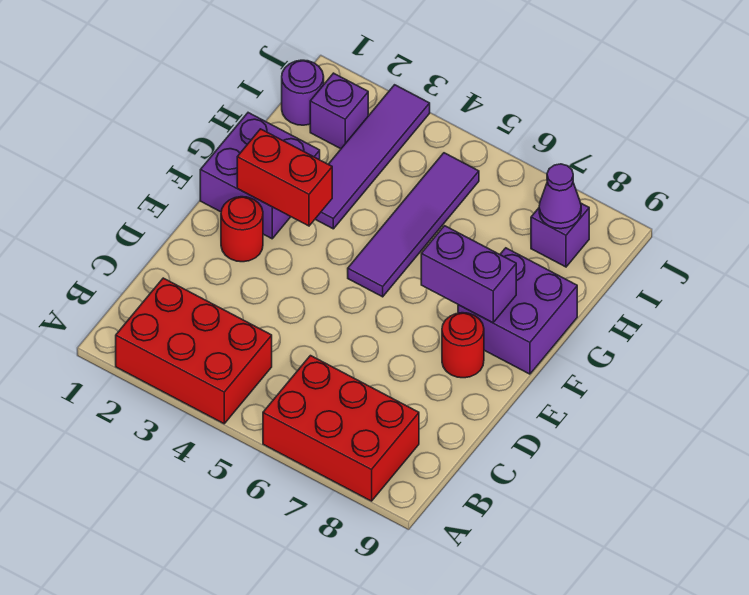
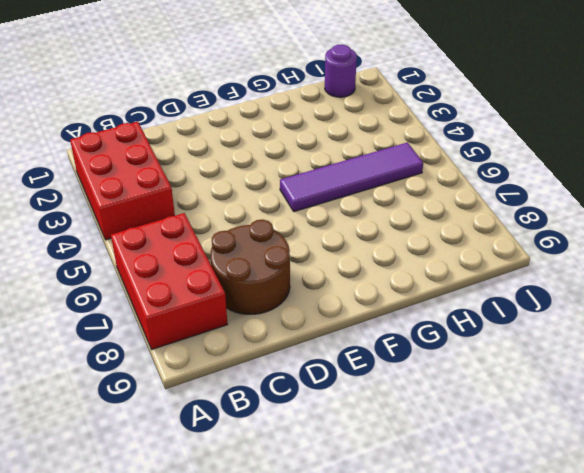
brown round brick C7:D8 level 1 -> none
none -> red round brick E2 level 1
none -> red round brick E8 level 1
none -> purple brick F1:G2 level 1

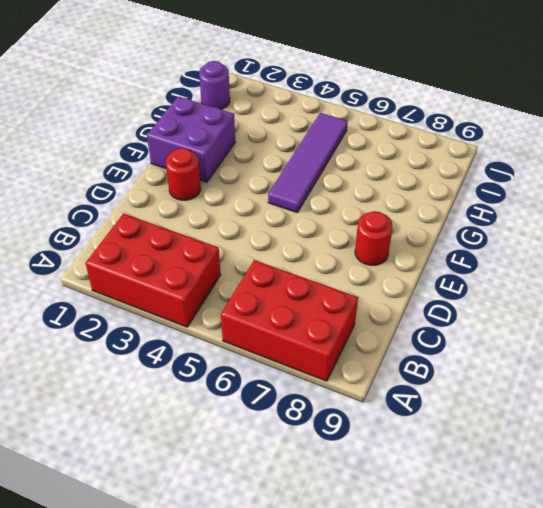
none -> purple brick F8:G9 level 1
none -> purple tile G3:J3 level 1
none -> purple brick I2 level 1

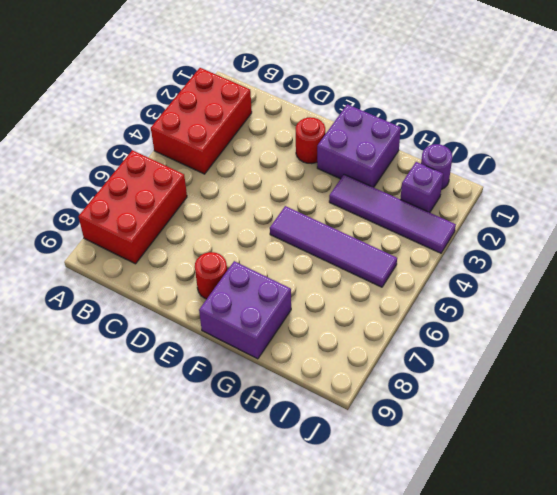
none -> purple brick I8 level 1
none -> red brick F2:F3 level 2
none -> purple brick F7:F8 level 2

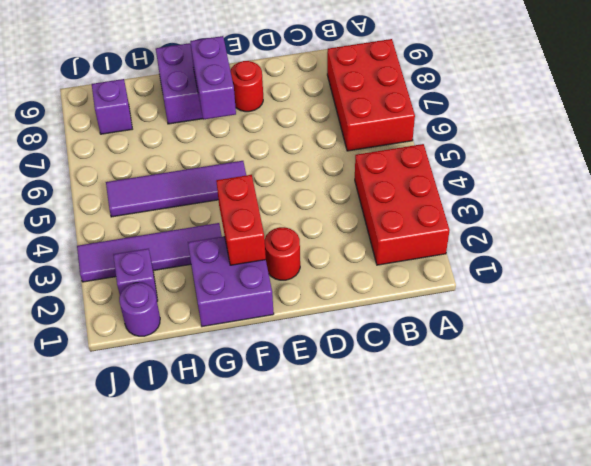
none -> purple cone I8 level 2

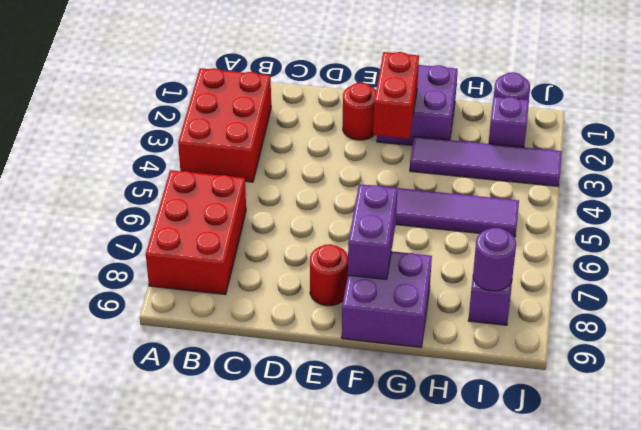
purple round brick I8 level 2 -> purple cone I8 level 2

